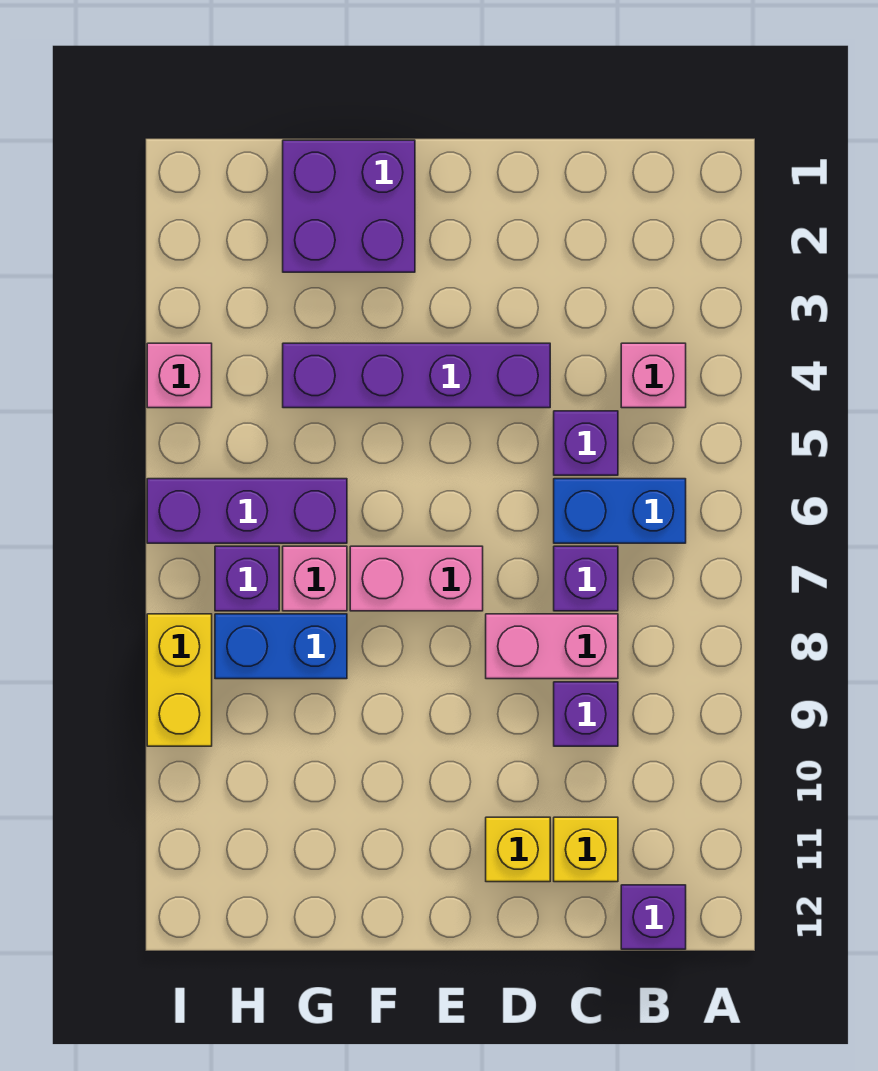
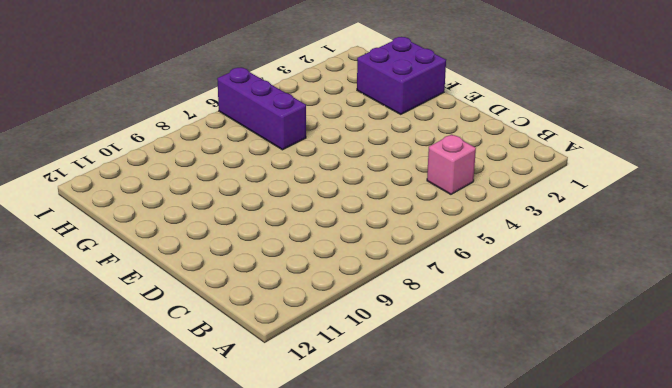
none -> blue brick B6:C6 level 1
none -> purple brick B12 level 1
none -> purple brick C5 level 1

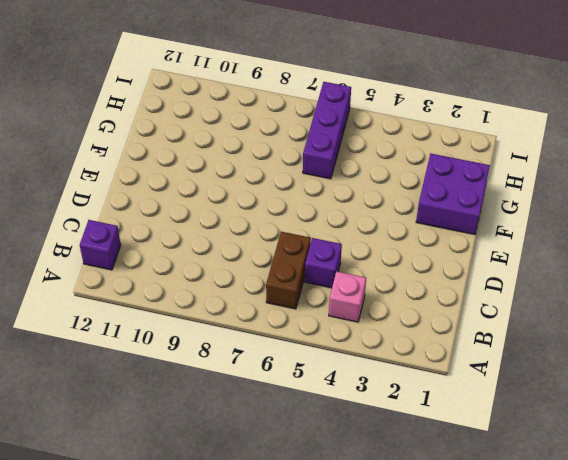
brown brick B6:C6 level 1 -> blue brick B6:C6 level 1
none -> purple brick C7 level 1
none -> pink brick C8:D8 level 1
none -> purple brick C9 level 1

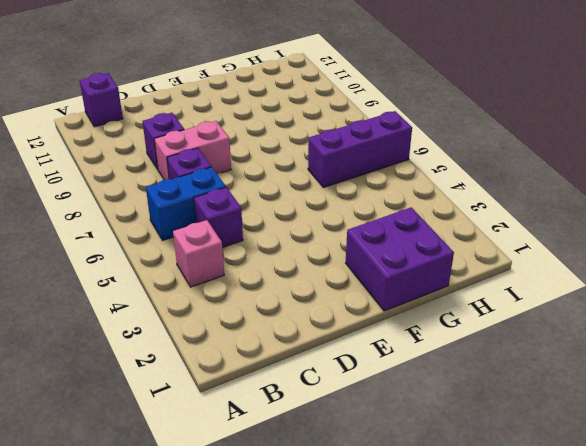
none -> yellow brick C11 level 1
none -> purple brick D4:G4 level 1
none -> yellow brick D11 level 1

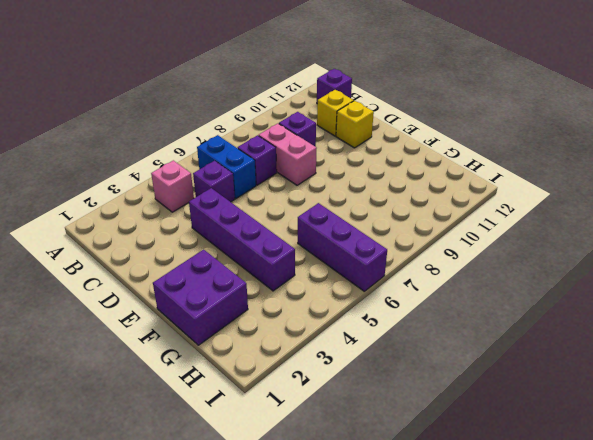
none -> pink brick E7:F7 level 1
none -> pink brick G7 level 1
none -> blue brick G8:H8 level 1

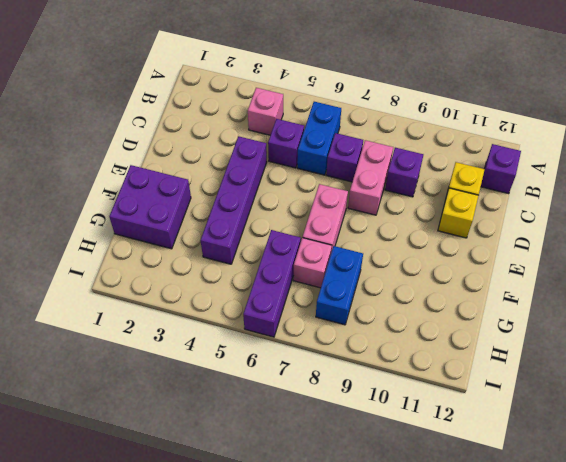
none -> purple brick H7 level 1
none -> pink brick I4 level 1
none -> yellow brick I8:I9 level 1

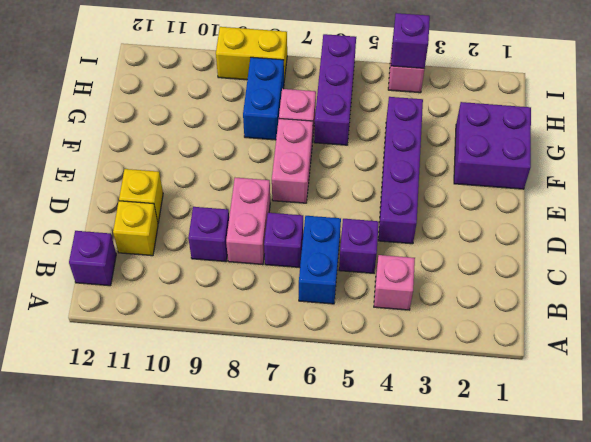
purple brick I4 level 2 -> purple brick H7 level 1

